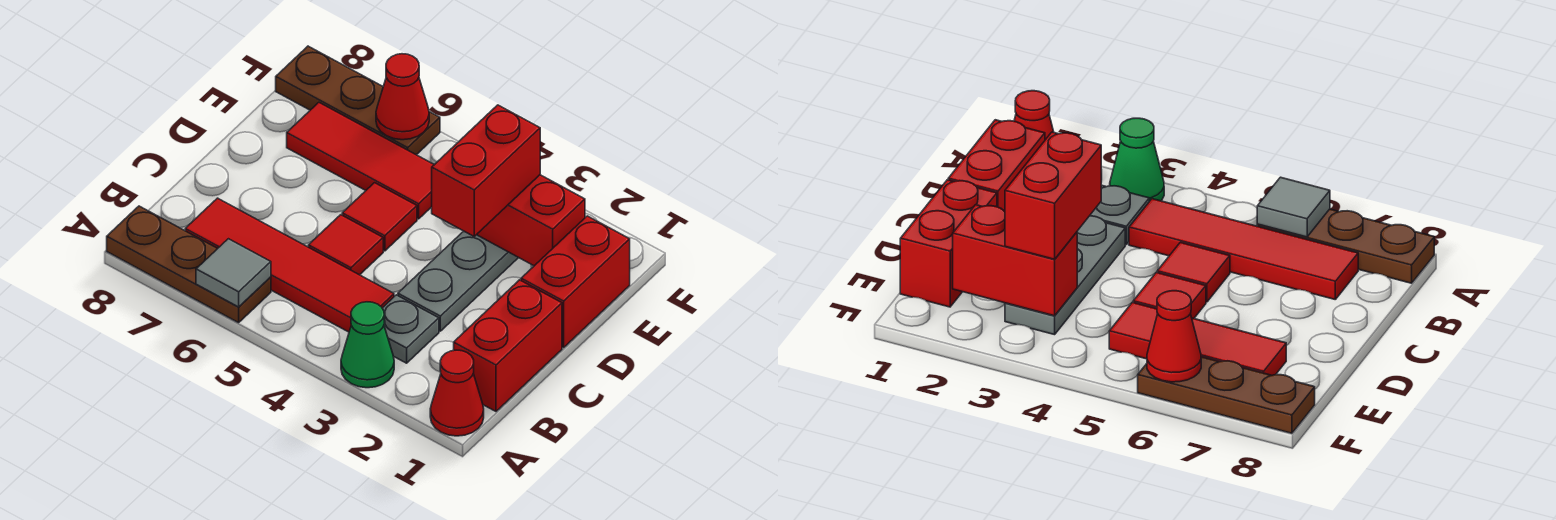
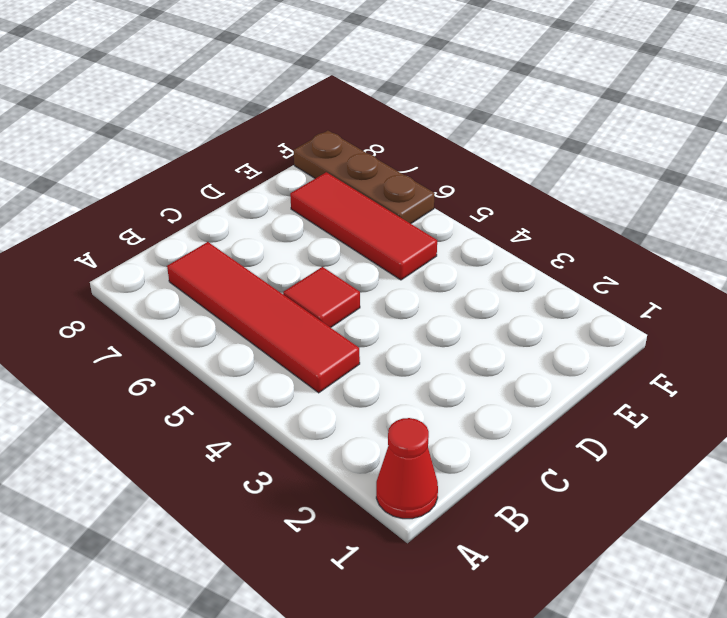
none -> green cone A3 level 1
none -> brown plate A6:A8 level 1
none -> red brick B1:C1 level 1

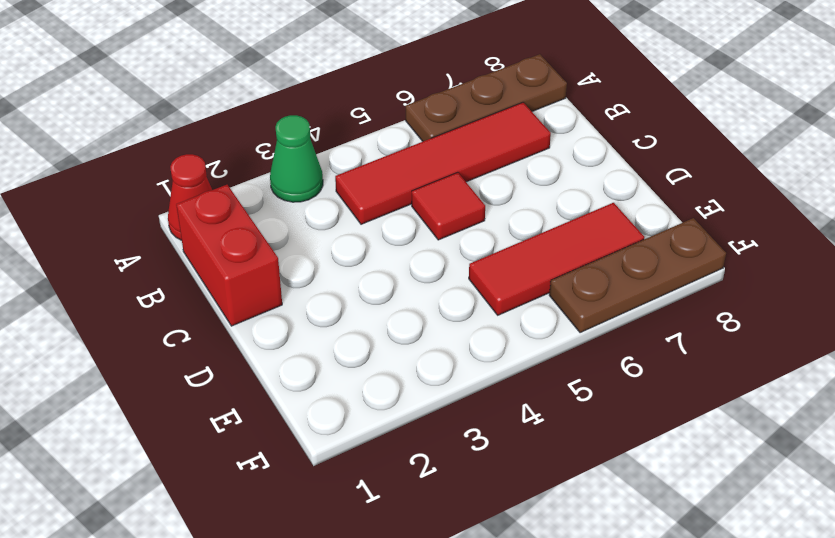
none -> grey plate B3 level 1
none -> grey plate C3:E3 level 1
none -> red brick D1:E1 level 1

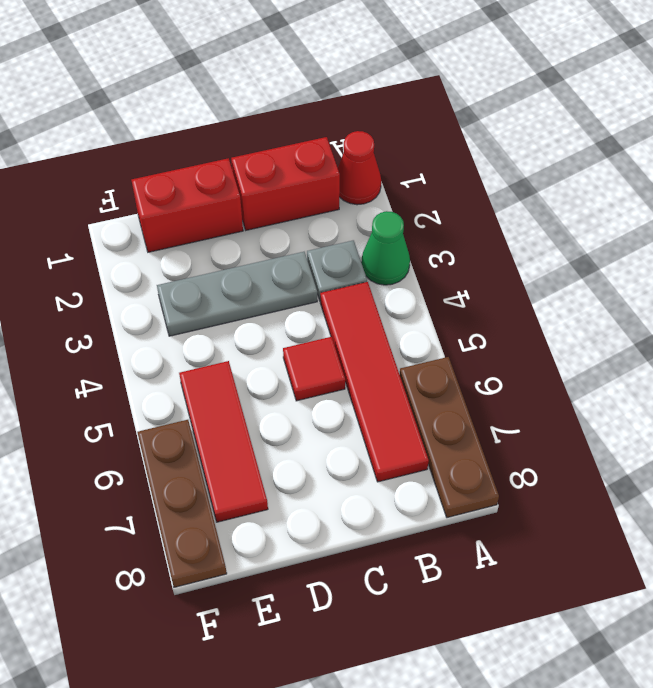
none -> red tile D5 level 1
none -> grey tile A6 level 2
none -> red brick E2:E3 level 2

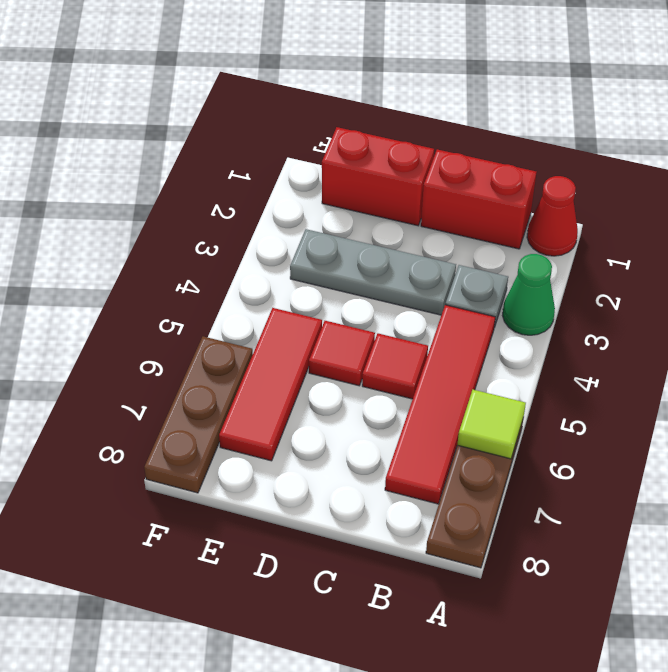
lime tile A6 level 2 -> grey tile A6 level 2
none -> red brick E2:E3 level 2
none -> red cone F6 level 2
none -> red brick D3:E3 level 3

